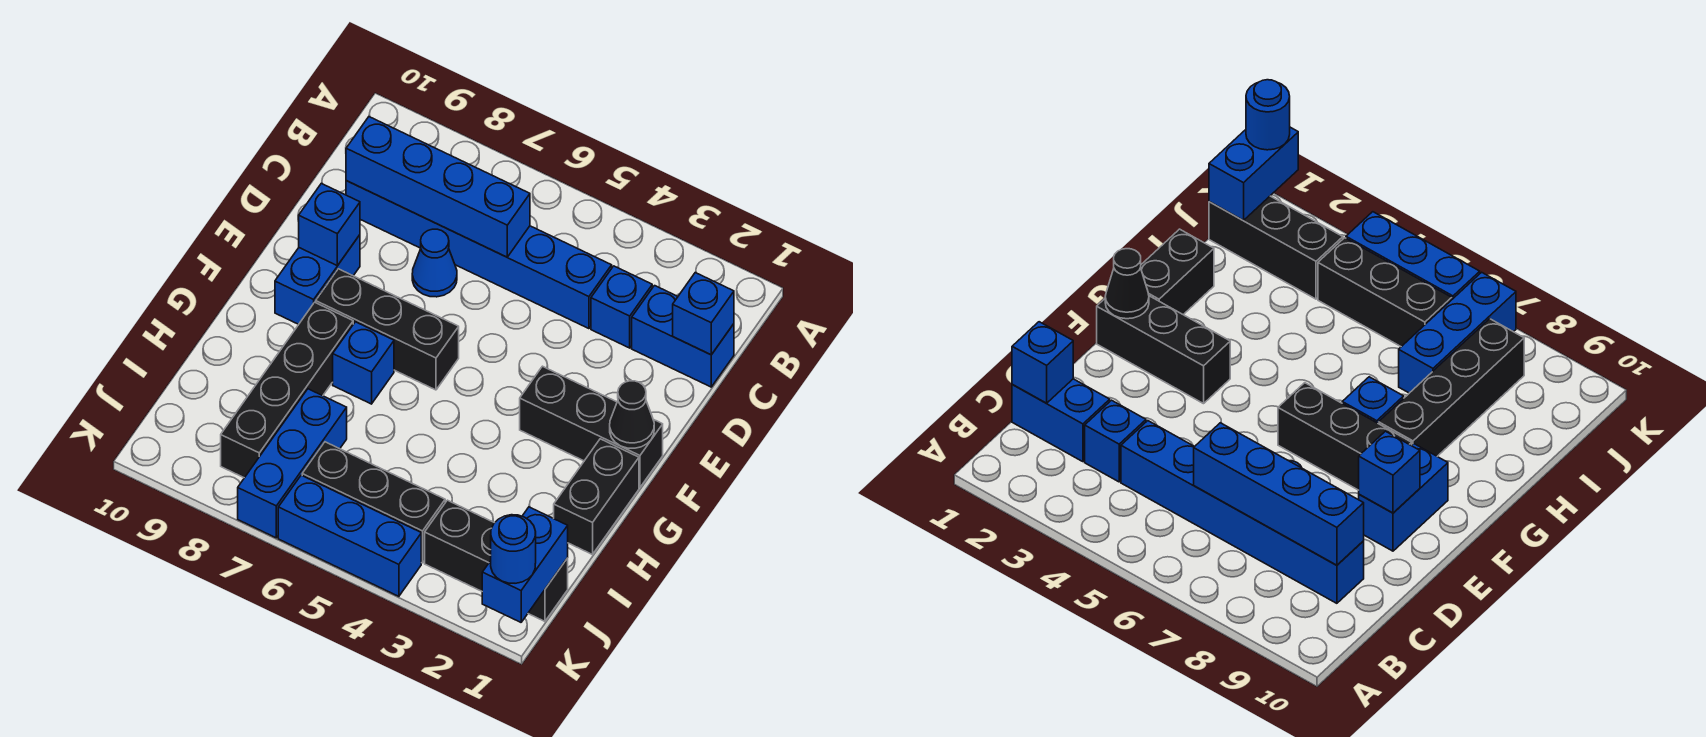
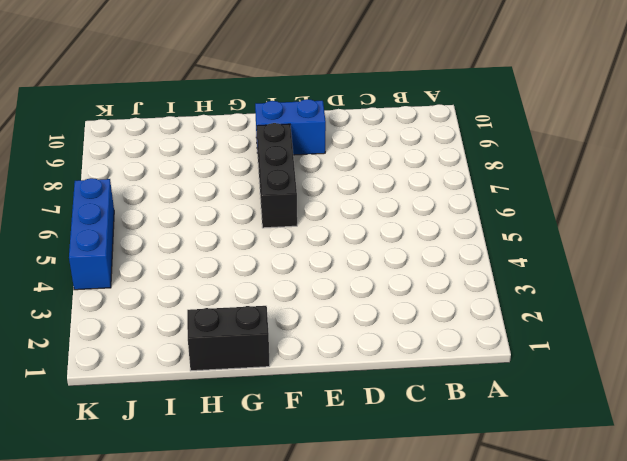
none -> blue brick C1:C2 level 1
none -> blue brick C3 level 1
none -> blue brick C4:C9 level 1

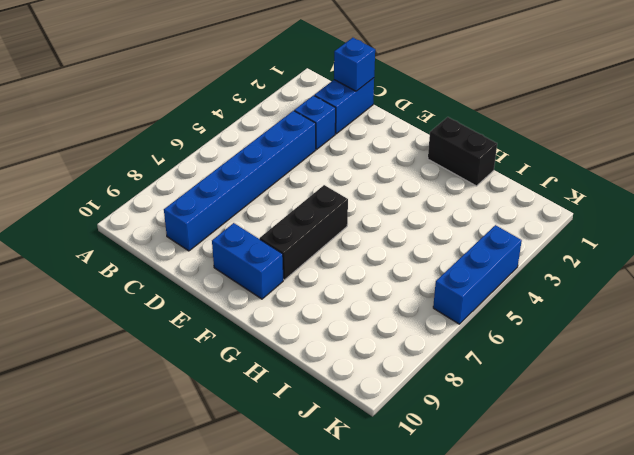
none -> blue cone D7 level 1
none -> black brick F1:F3 level 1
none -> blue brick G7 level 1

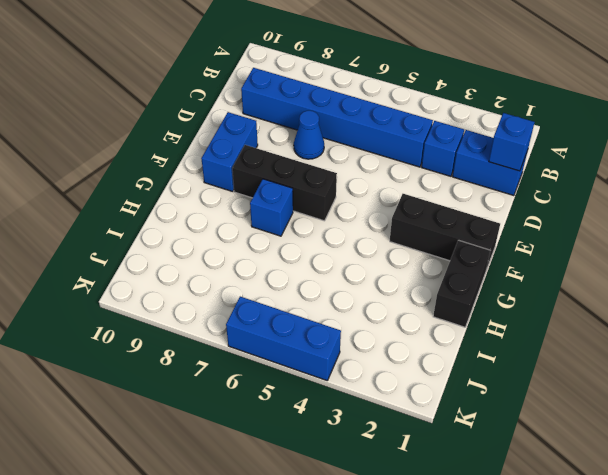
none -> black brick G8:J8 level 1
none -> blue brick I7:K7 level 1
none -> black brick J1:J3 level 1

